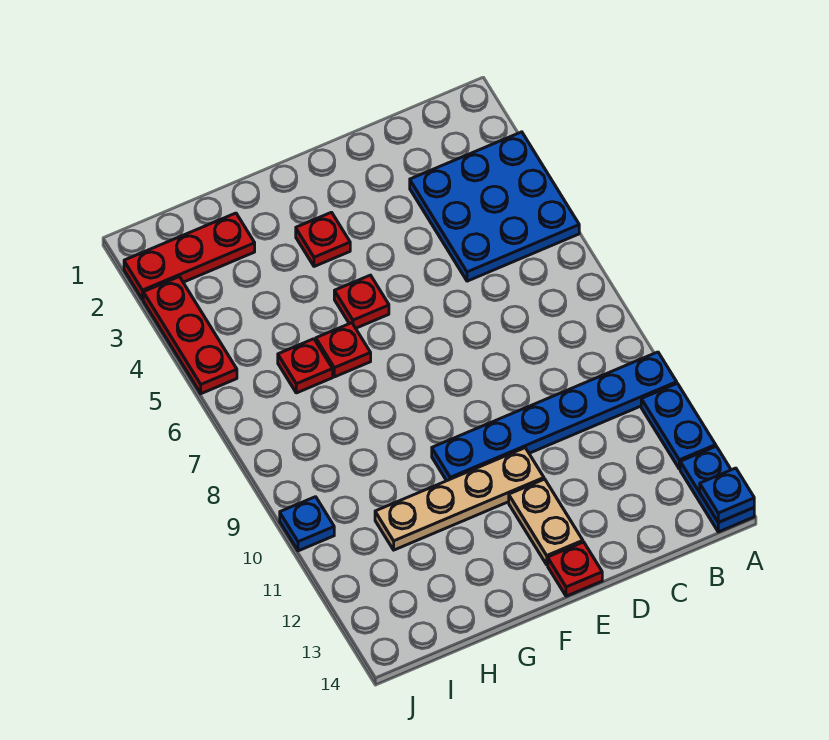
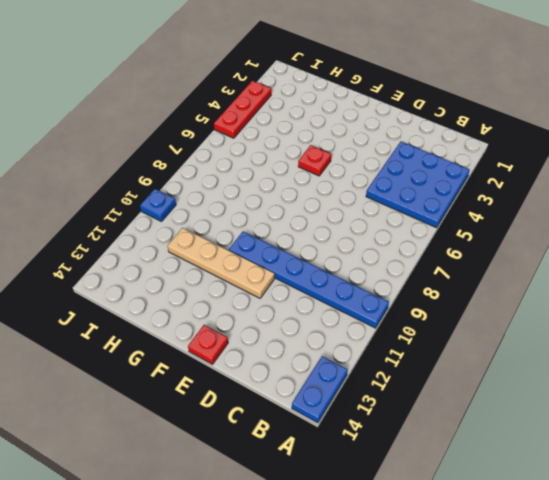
none -> blue plate A11:A12 level 1
none -> tan plate E12:E13 level 1
none -> red plate F3 level 1

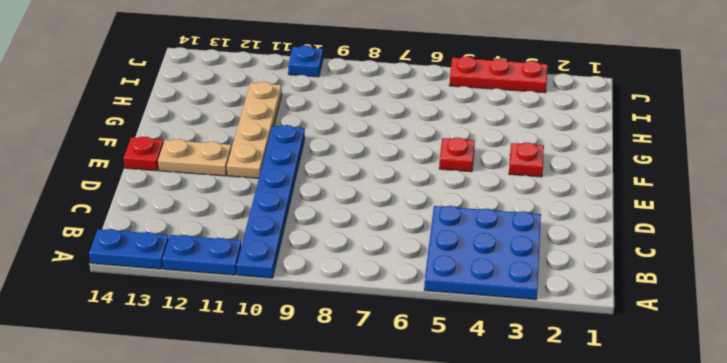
none -> red plate G6 level 1
none -> red plate H2:J2 level 1
none -> red plate H6 level 1

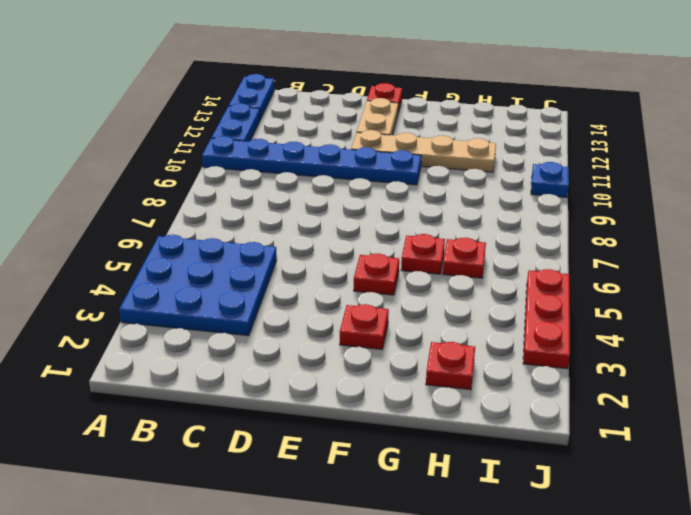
red plate H2 level 1 -> red plate H2:J2 level 1
none -> blue plate A14 level 2

